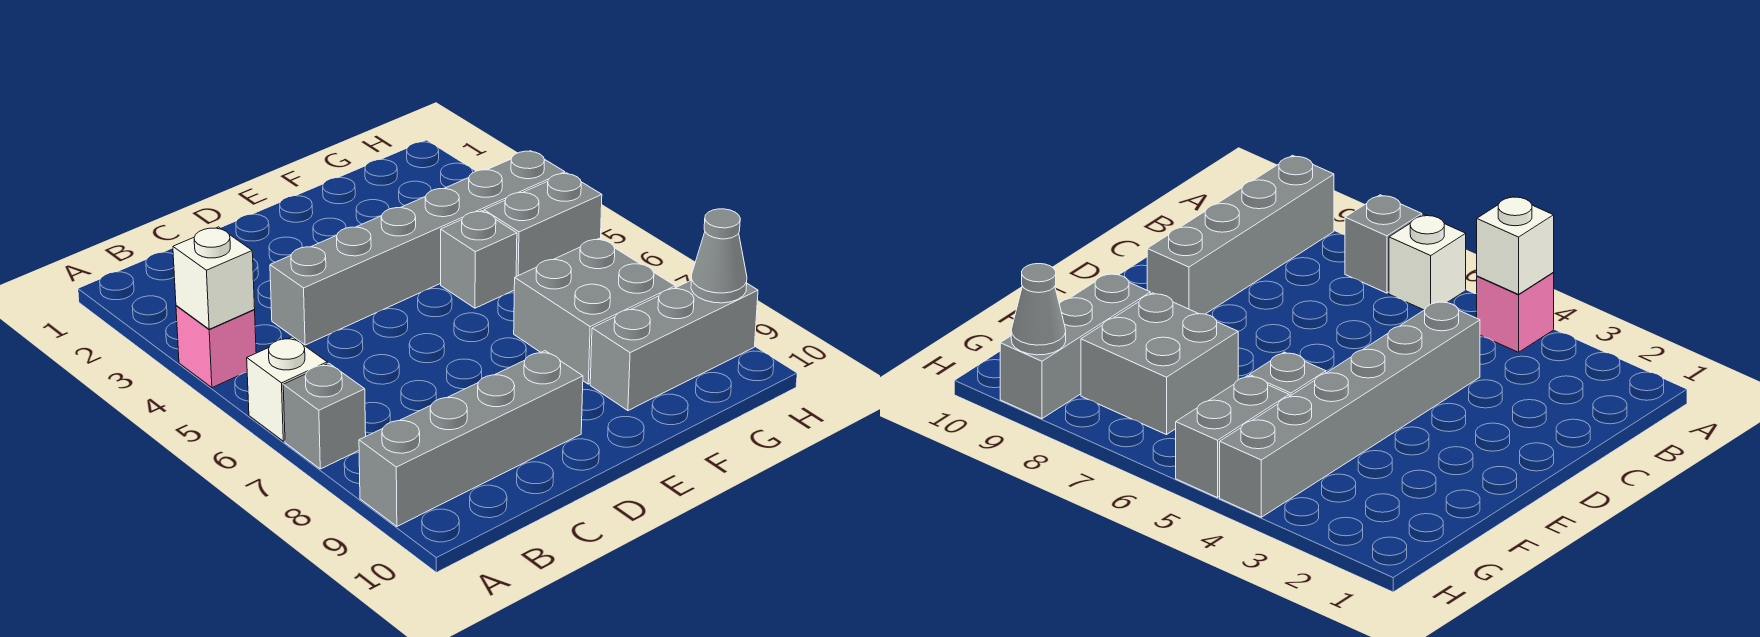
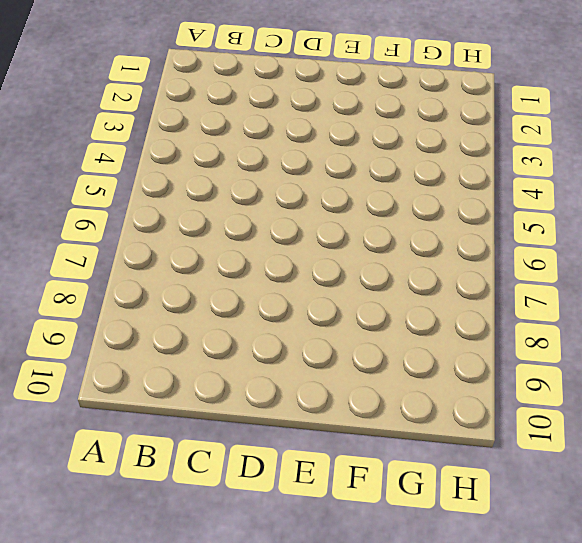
none -> pink brick A4 level 1
none -> white brick A6 level 1

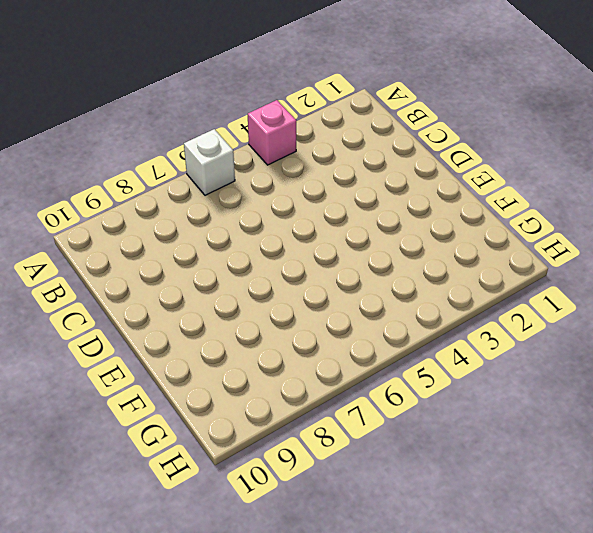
none -> grey brick A7 level 1
none -> grey brick A9:D9 level 1

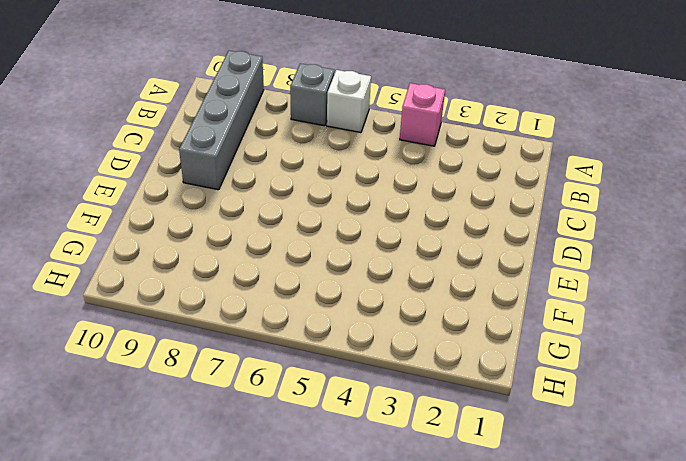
none -> grey brick C4:H4 level 1
none -> grey brick F5 level 1

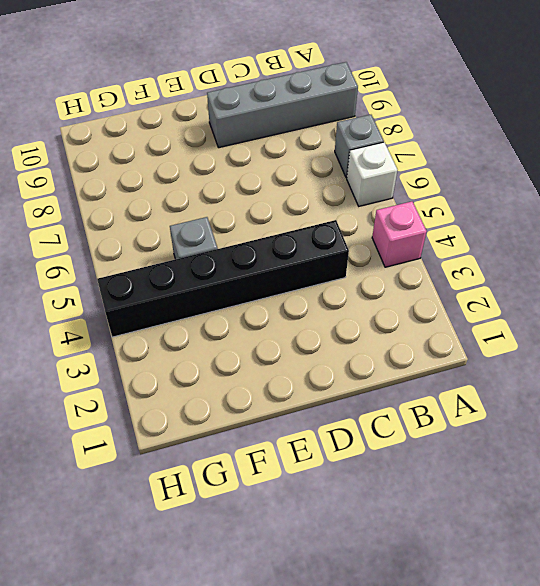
black brick C4:H4 level 1 -> grey brick C4:H4 level 1
none -> grey brick F7:G8 level 1
none -> grey brick F9:H9 level 1

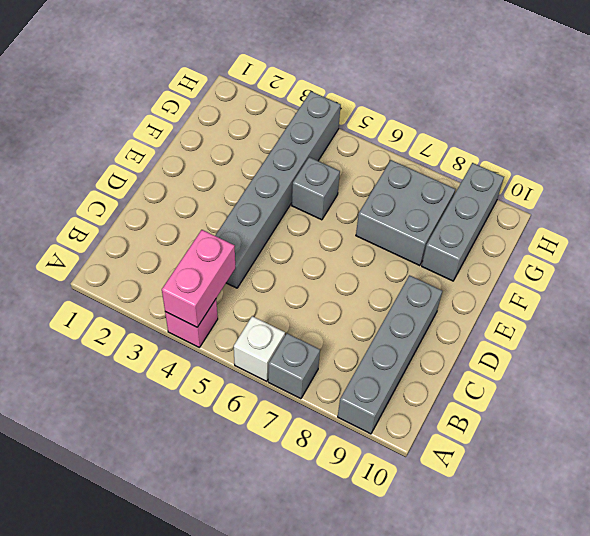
pink brick A4:B4 level 2 -> white brick A4 level 2
none -> grey brick G5:H5 level 1
none -> grey cone H9 level 2

